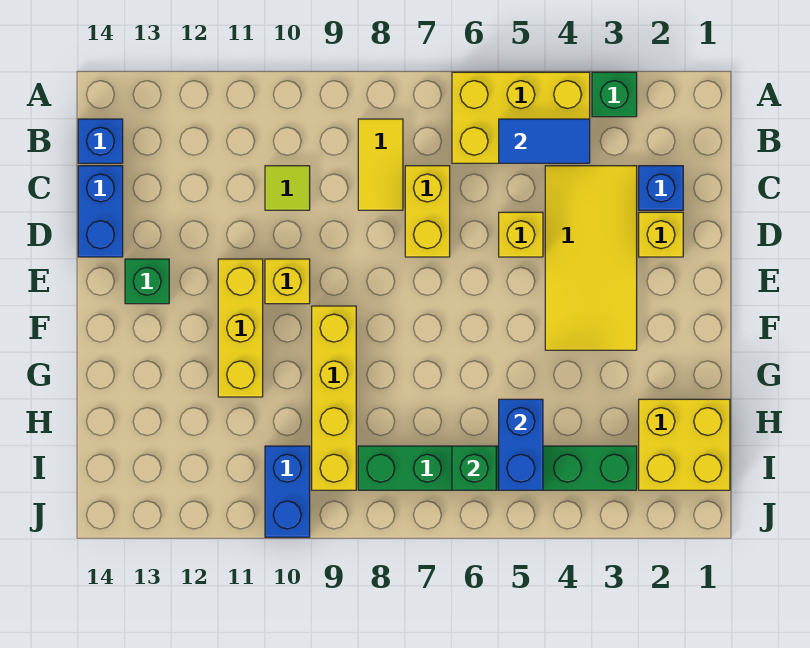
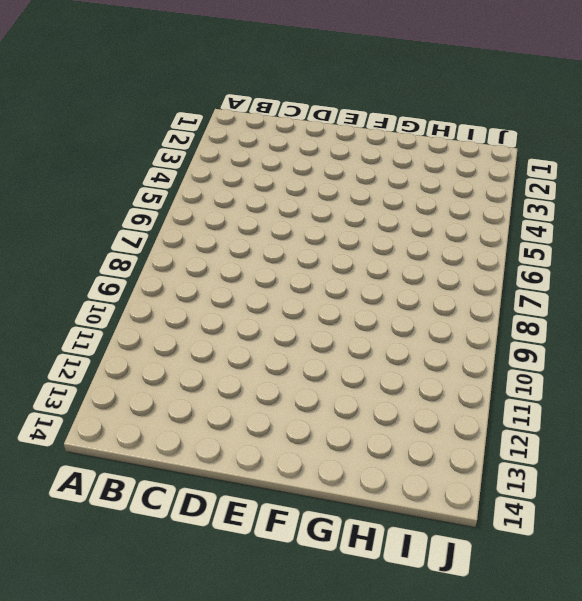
none -> green brick A3 level 1
none -> yellow brick A4:B6 level 1
none -> yellow tile B8:C8 level 1

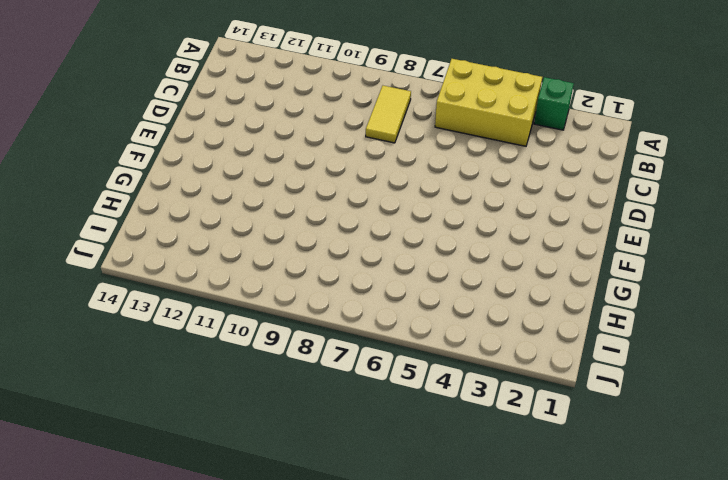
none -> blue brick B14 level 1
none -> blue brick C2 level 1
none -> yellow tile C3:F4 level 1

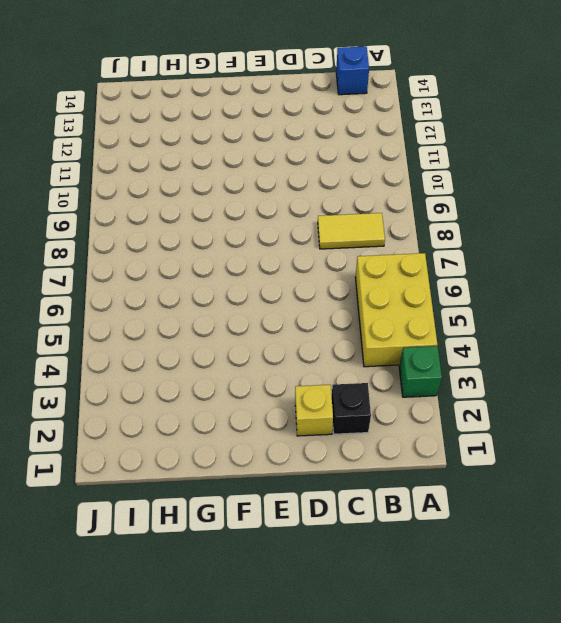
black brick C2 level 1 -> blue brick C2 level 1
none -> yellow tile C3:F4 level 1
none -> yellow brick C7:D7 level 1
none -> lime tile C10 level 1

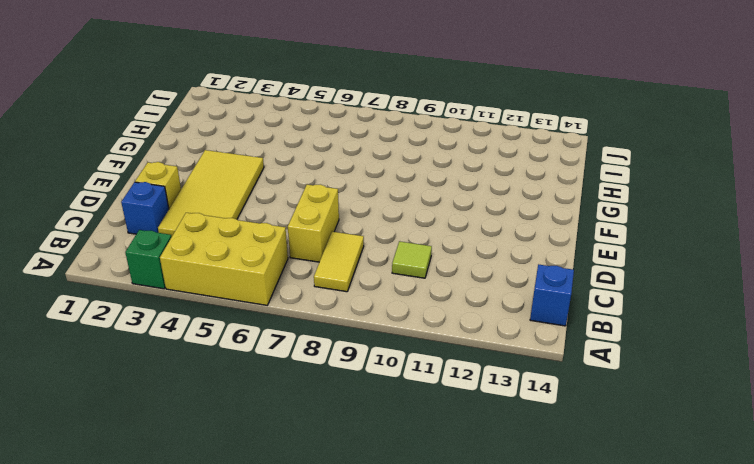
none -> blue brick C14:D14 level 1
none -> yellow brick D5 level 1
none -> yellow brick E10 level 1

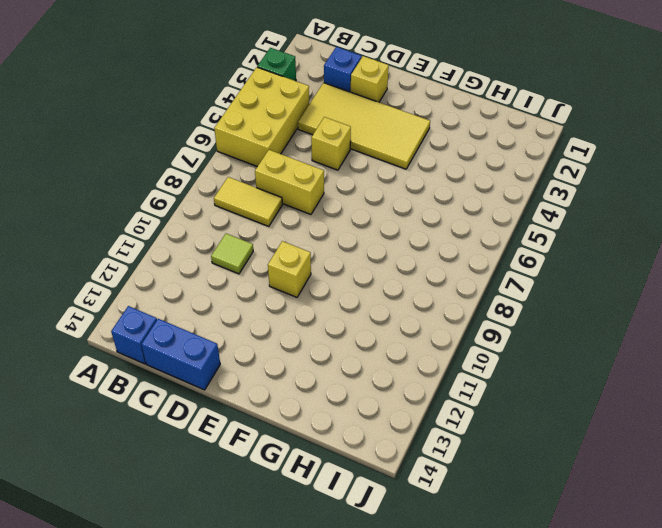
none -> yellow brick E11:G11 level 1
none -> green brick E13 level 1
none -> yellow brick F9:I9 level 1

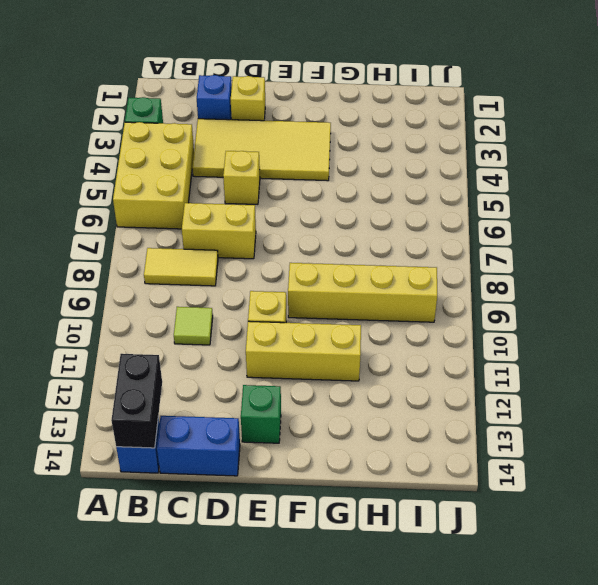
black brick B13:B14 level 2 -> none
none -> yellow brick H1:I2 level 1
none -> green brick I3:I8 level 1
none -> blue brick I10:J10 level 1

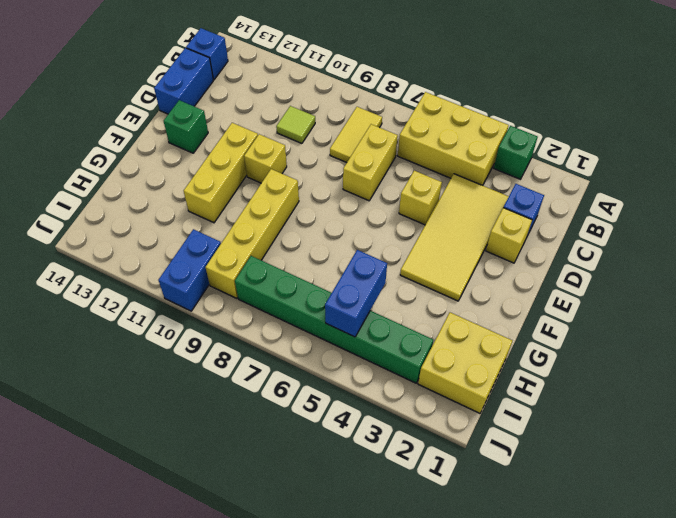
none -> blue tile B4:B5 level 2
none -> green brick I6 level 2

